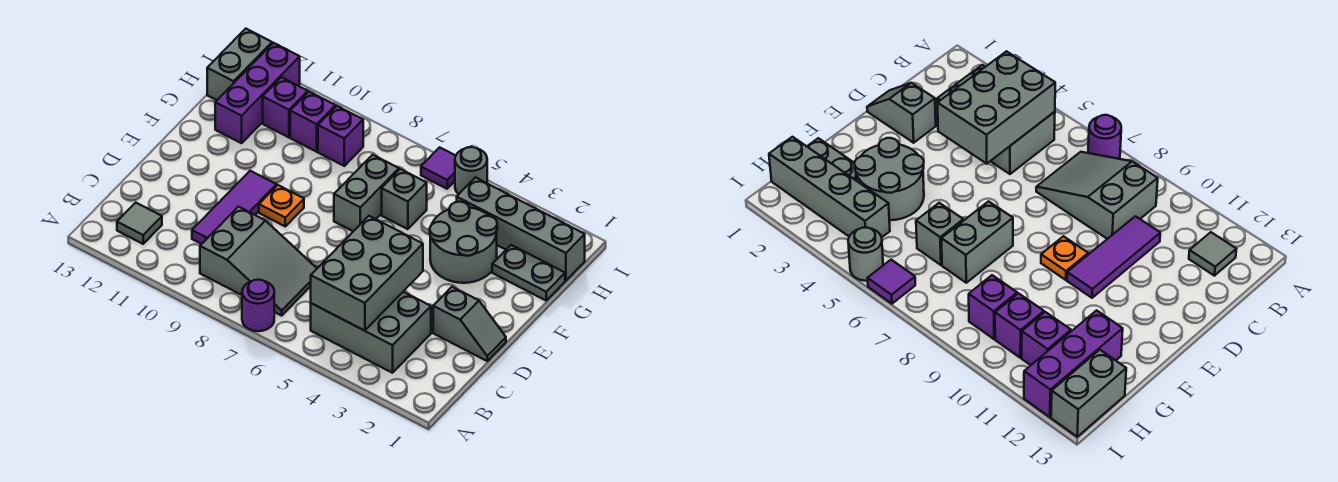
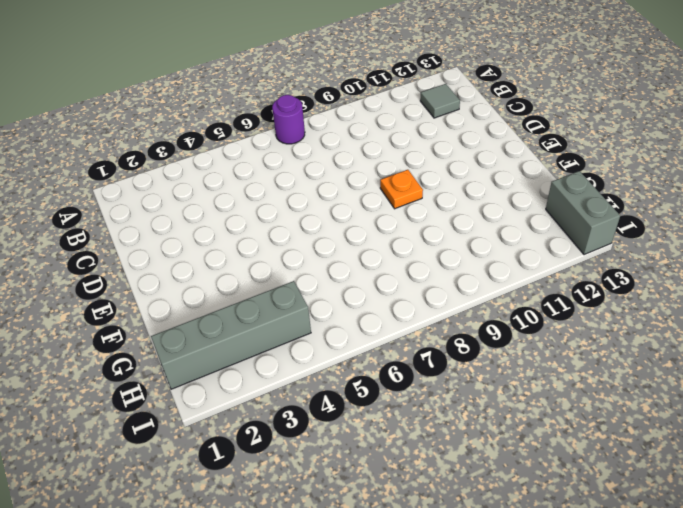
none -> grey brick B3:C5 level 1
none -> grey slope B7:C9 level 1 top 9
none -> purple tile C10:E10 level 1

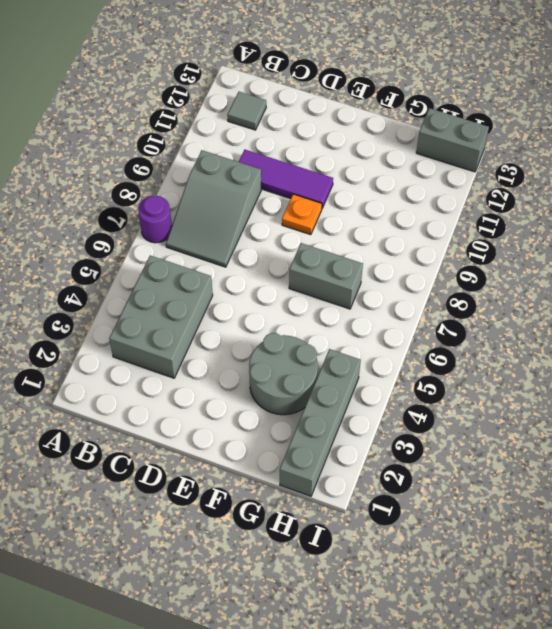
none -> grey slope D1:D2 level 1 top 2
none -> grey plate G1:G2 level 1
none -> grey brick G6 level 1

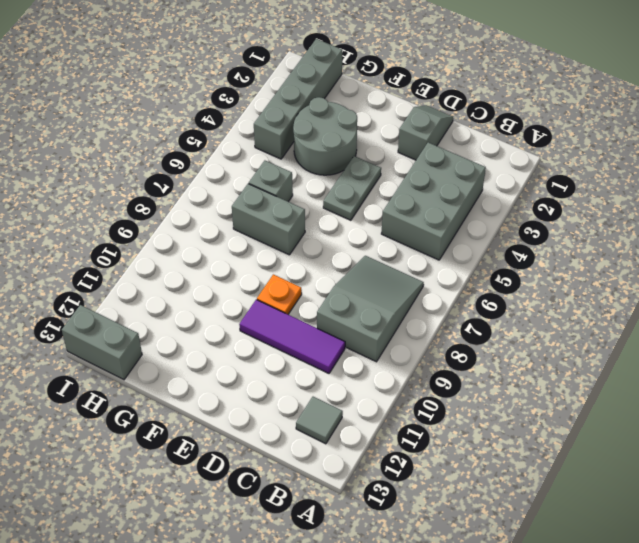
grey plate E4:E5 level 1 -> grey plate G1:G2 level 1
none -> purple round brick A7 level 1
none -> purple brick G12:I12 level 1
none -> purple brick H9 level 1

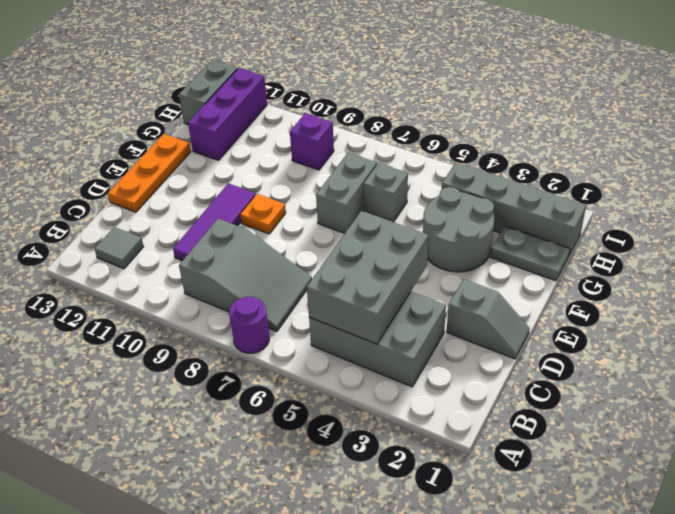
orange plate D13:F13 level 1 -> none
none -> purple brick H10 level 1
none -> purple brick H11 level 1
none -> grey round brick I5 level 1

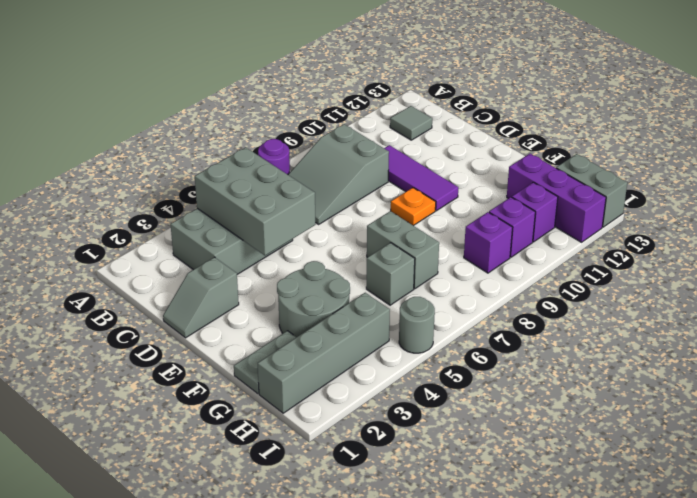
none -> purple tile I6 level 1

